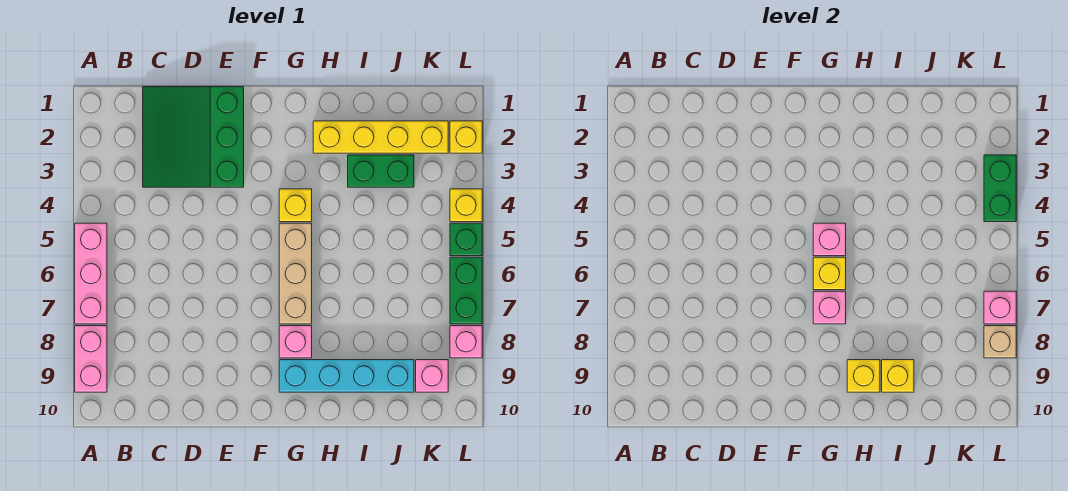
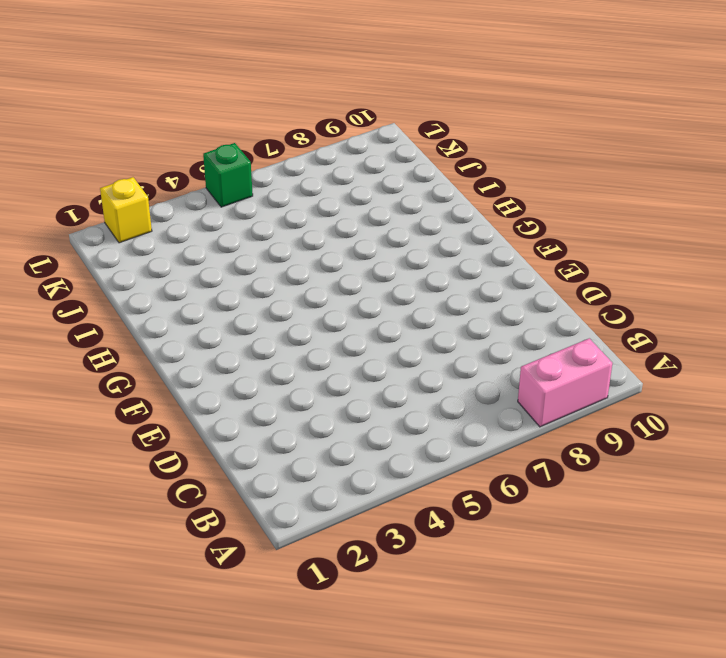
none -> pink brick A5:A7 level 1
none -> green slope C1:E3 level 1 top E
none -> yellow brick G4 level 1

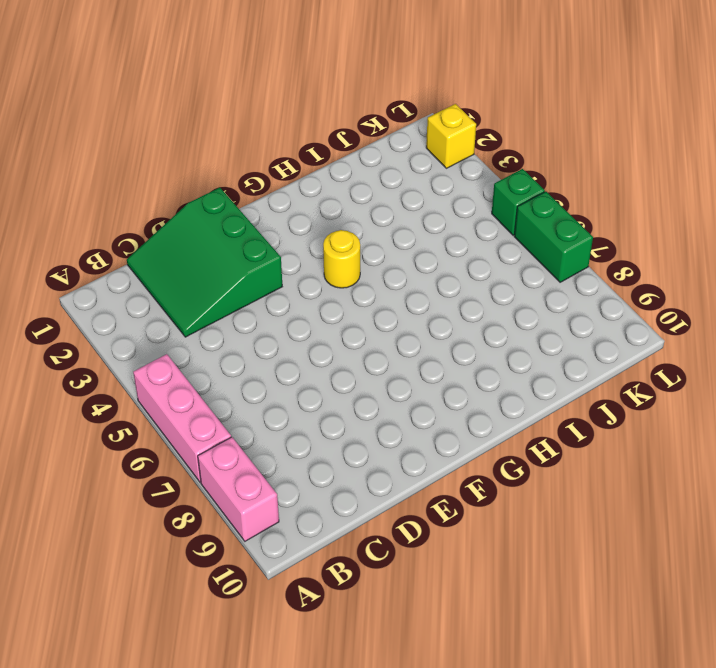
yellow round brick G4 level 1 -> yellow brick G4 level 1
none -> tan brick G5:G7 level 1
none -> pink brick G8 level 1
none -> cyan brick G9:J9 level 1

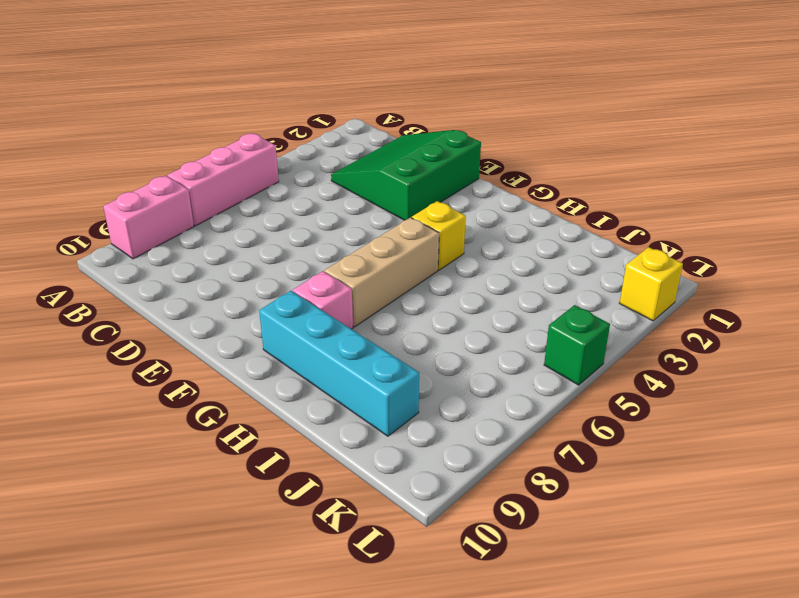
none -> yellow brick H2:K2 level 1
none -> green brick I3:J3 level 1
none -> pink brick K9 level 1

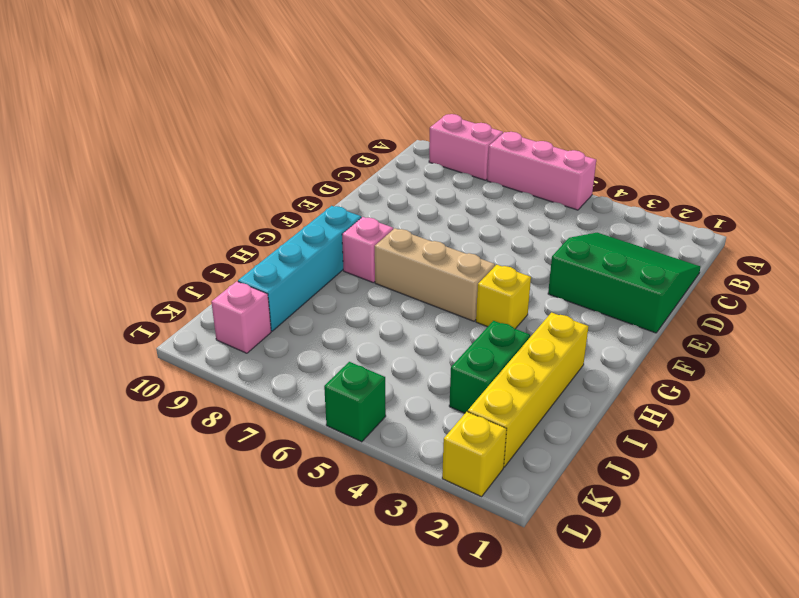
none -> yellow brick L4 level 1
none -> green brick L6:L7 level 1
none -> pink brick L8 level 1

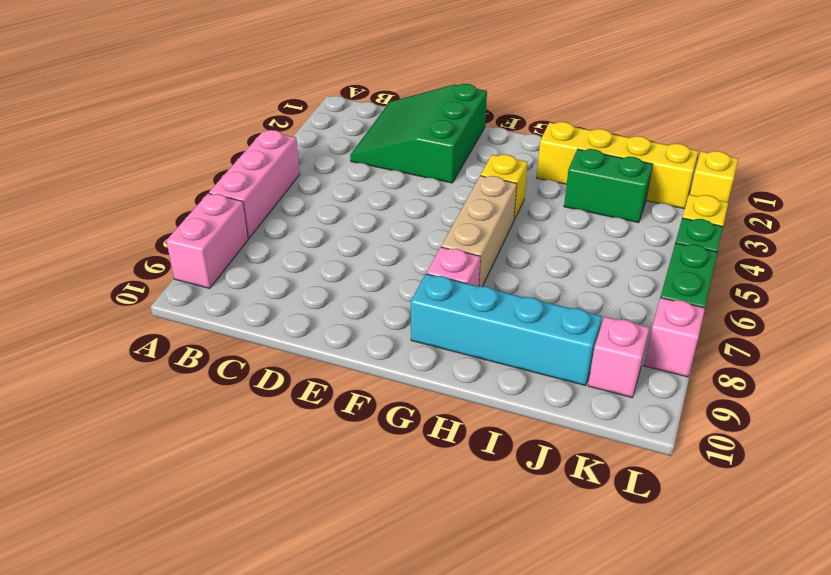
none -> pink brick G5 level 2
none -> yellow brick G6 level 2
none -> pink brick G7 level 2

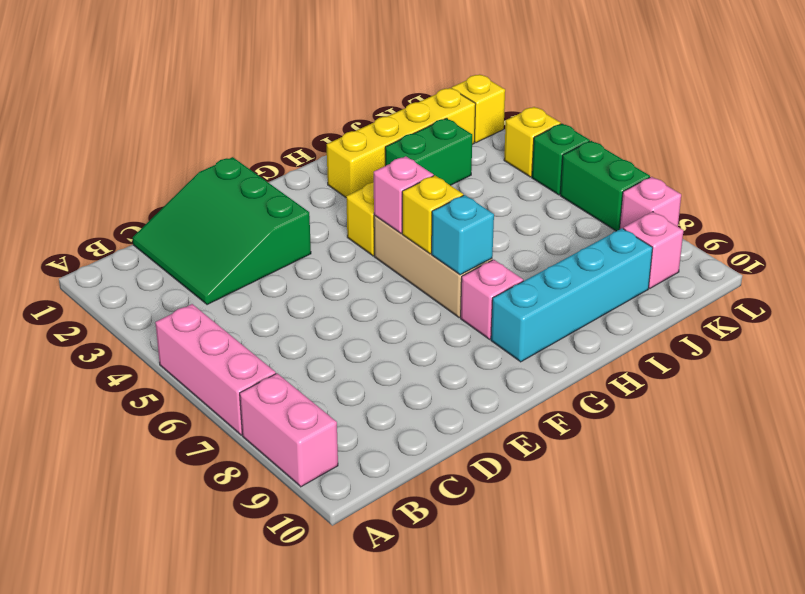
cyan brick G7 level 2 -> pink brick G7 level 2
none -> yellow brick H9 level 2
none -> yellow brick I9 level 2
none -> green brick L3:L4 level 2

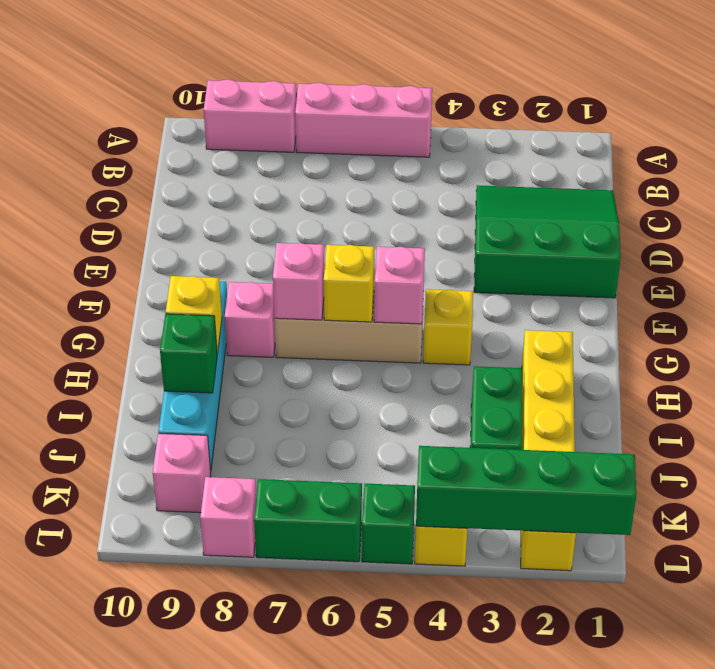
green brick I9 level 2 -> yellow brick I9 level 2
green brick L1:L4 level 2 -> green brick L3:L4 level 2
none -> pink brick L7 level 2
none -> tan brick L8 level 2

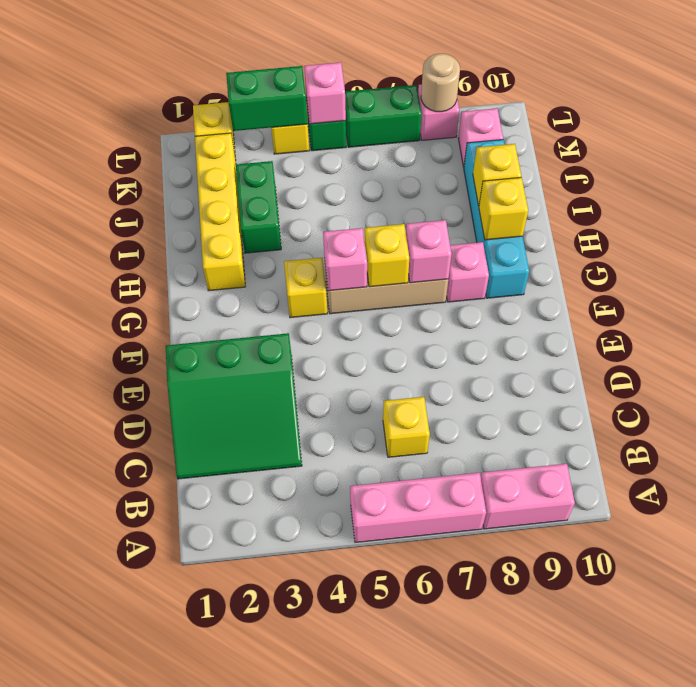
yellow brick C6 level 1 -> none
pink brick L5 level 2 -> pink brick L7 level 2
tan round brick L8 level 2 -> tan brick L8 level 2

